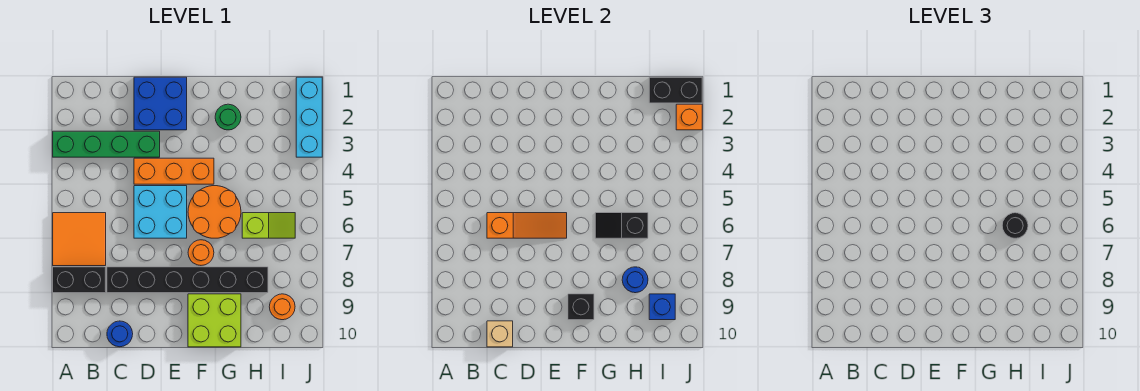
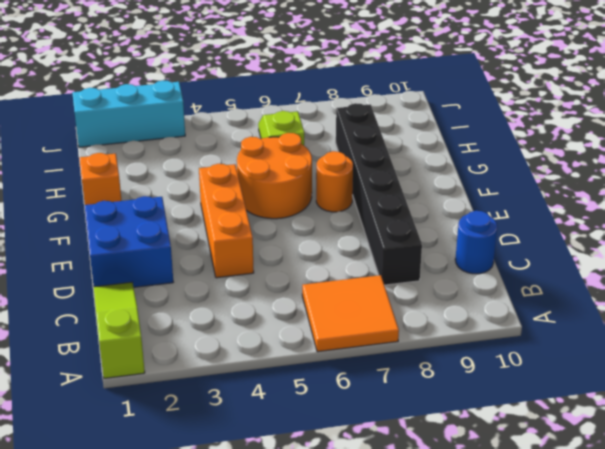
lime slope A1:C1 level 1 top A -> none
orange brick G1 level 1 -> orange brick J2 level 2
none -> green brick A3:D3 level 1
none -> black brick A8:B8 level 1
none -> cyan brick D5:E6 level 1

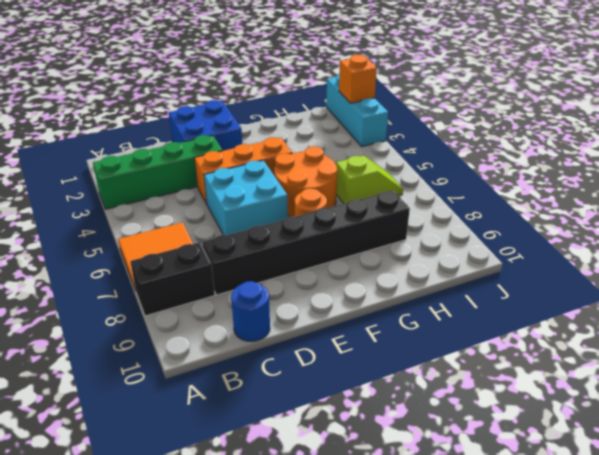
none -> lime brick F9:G10 level 1
none -> green round brick G2 level 1
none -> orange round brick I9 level 1

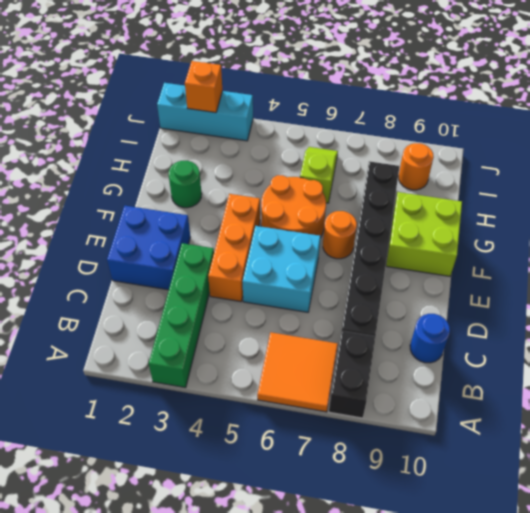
none -> orange slope C6:E6 level 2 top C
none -> tan brick C10 level 2
none -> black brick F9 level 2

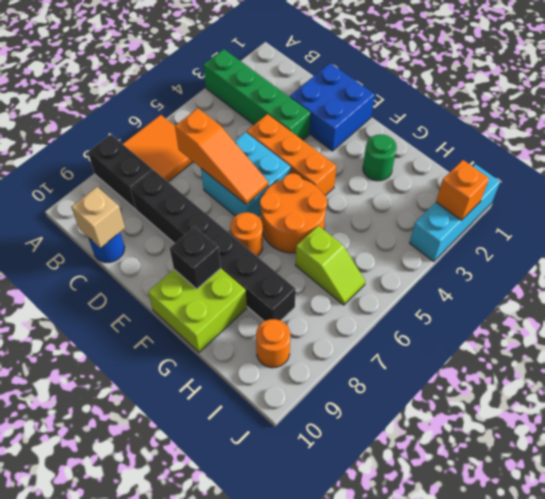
none -> black slope G6:H6 level 2 top H
none -> blue round brick H8 level 2
none -> black brick I1:J1 level 2

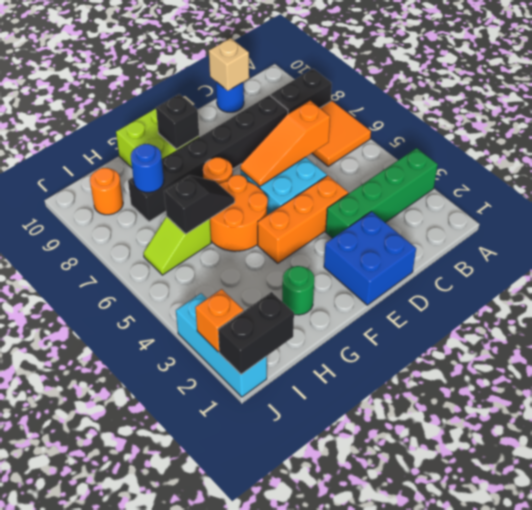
none -> blue brick I9 level 2
none -> black round brick H6 level 3

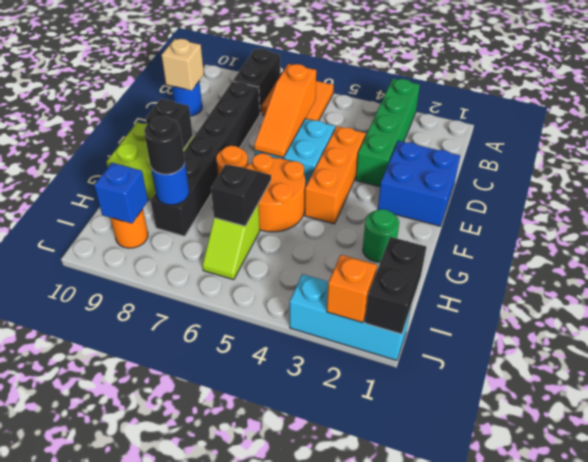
black round brick H8 level 3 -> black round brick H6 level 3

